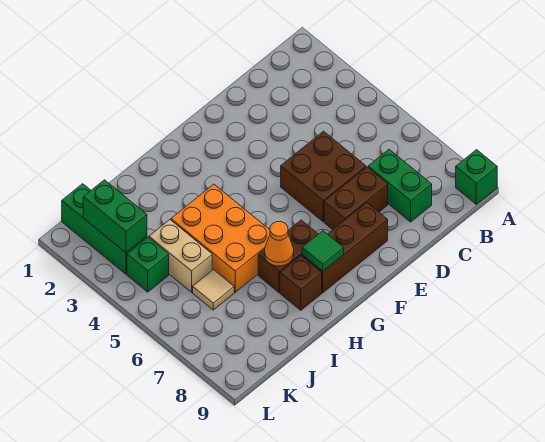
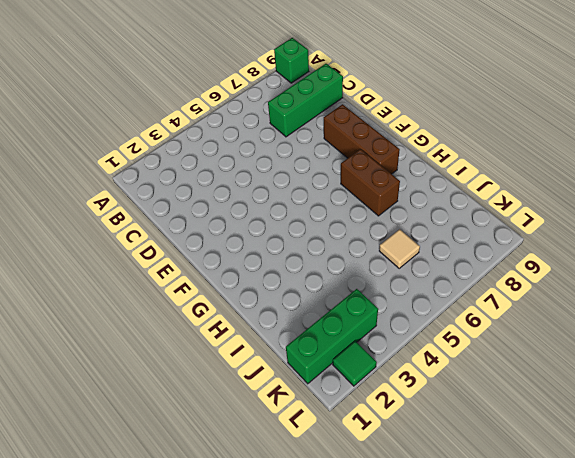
green brick C7:C9 level 1 -> green brick C7:C8 level 1
green tile L2 level 1 -> green tile G8 level 2
none -> brown brick D5:E6 level 1
none -> brown brick D7:E7 level 1
none -> orange brick H4:I6 level 1

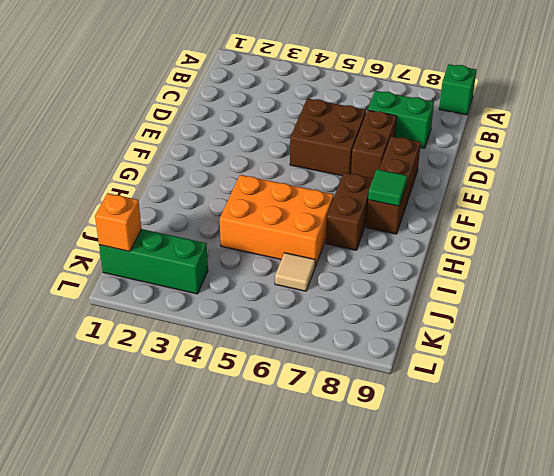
orange brick K1 level 2 -> none
none -> brown brick H8 level 1
none -> tan brick J4:J5 level 1
none -> green brick K4 level 1

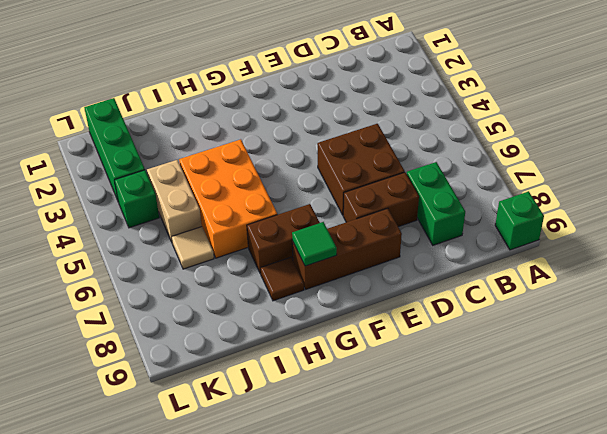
brown tile H8 level 1 -> brown brick H8 level 1
none -> orange cone H7 level 2
none -> green brick K2:K3 level 2

